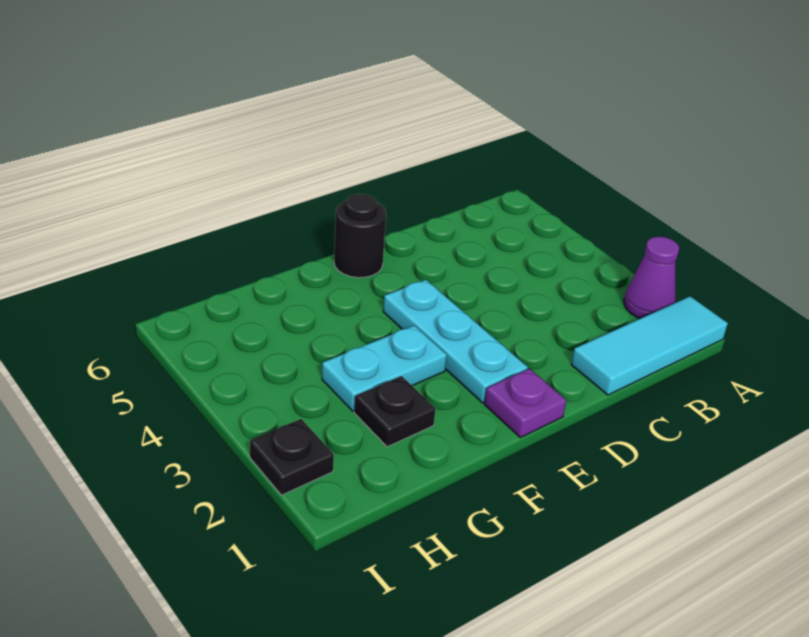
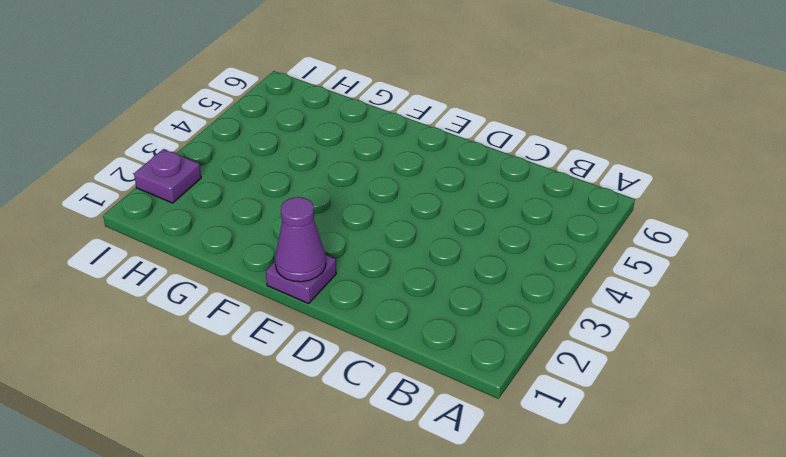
purple cone E1 level 2 -> purple cone A2 level 1
purple plate I2 level 1 -> black plate I2 level 1
none -> cyan tile A1:C1 level 1
none -> cyan plate E2:E4 level 1

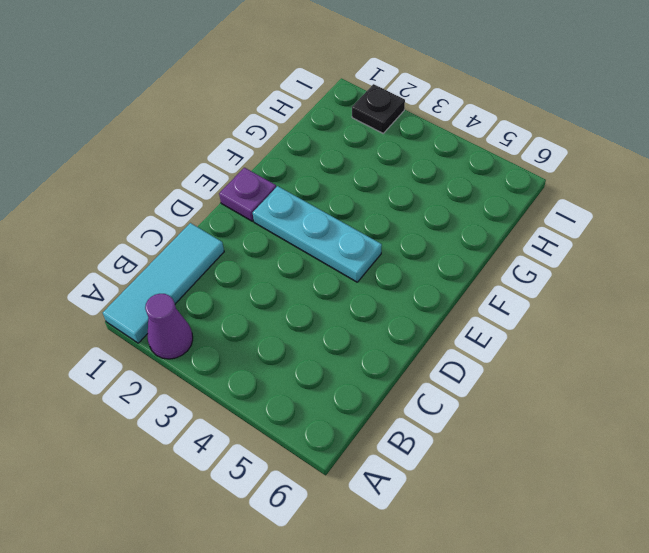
none -> black round brick E6 level 1
none -> cyan plate F3:G3 level 1

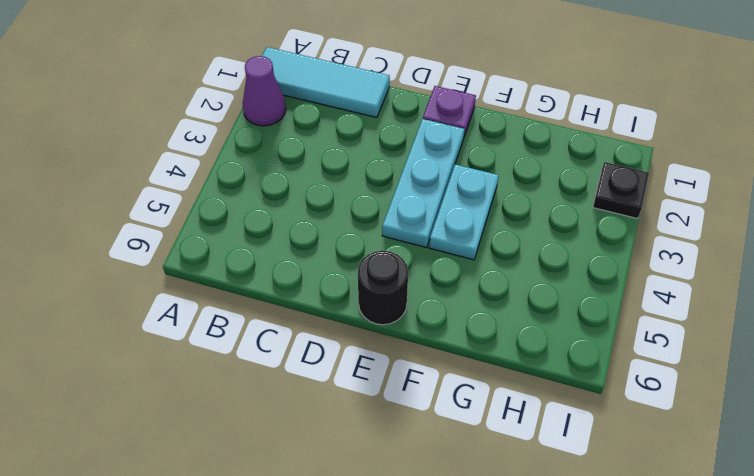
cyan plate F3:F4 level 1 -> cyan plate F3:G3 level 1
none -> black plate G2 level 1

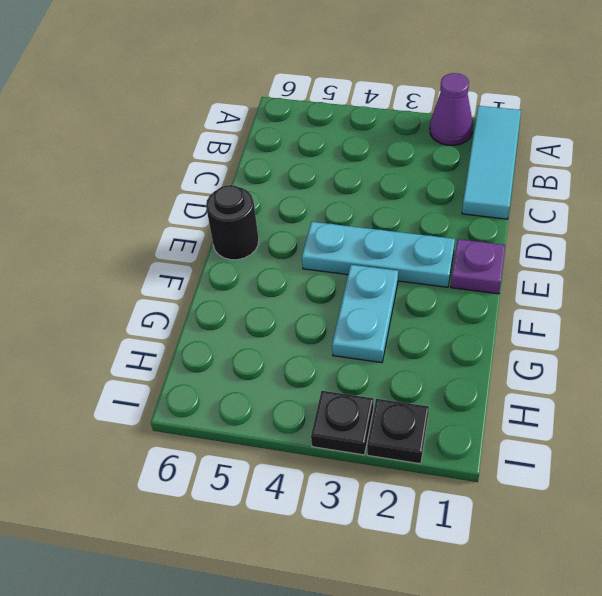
black plate I3 level 1 -> black plate G2 level 1

